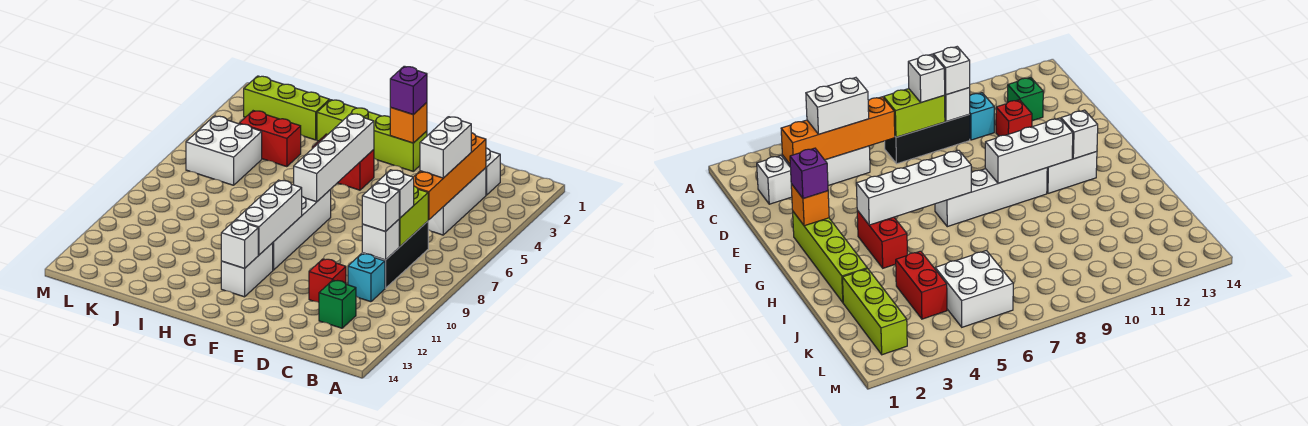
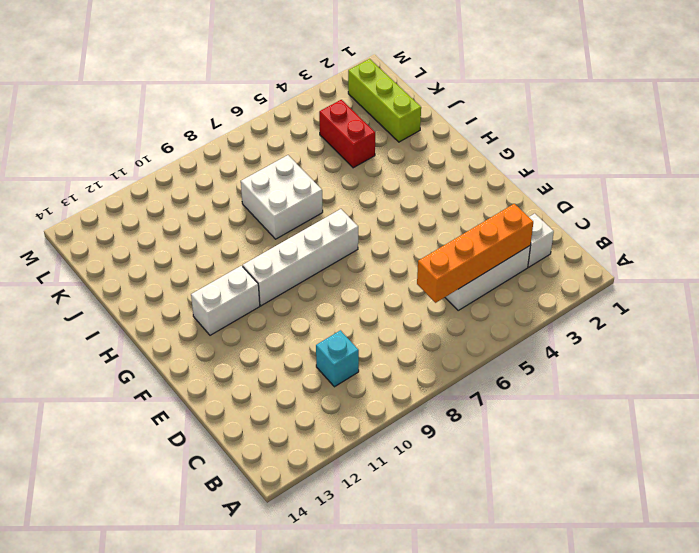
white brick I7:J8 level 1 -> white brick K5:L6 level 1
none -> black brick C7:C9 level 1
none -> green brick C12 level 1
none -> red brick D11 level 1

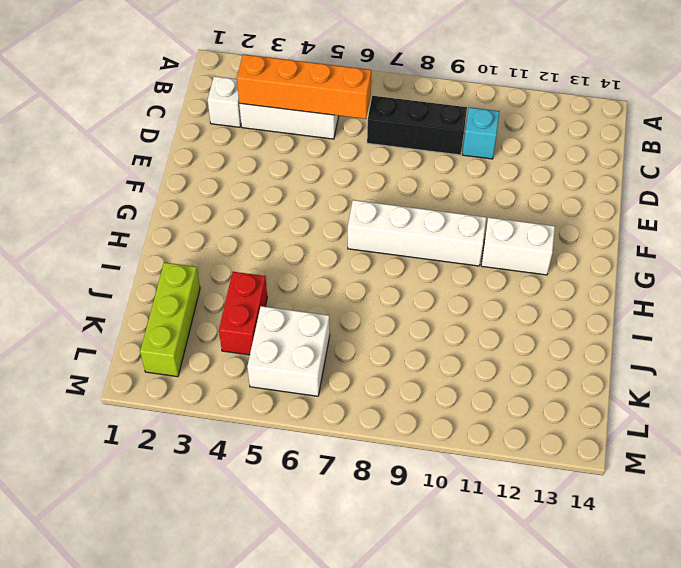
none -> green brick C12 level 1
none -> red brick D11 level 1
none -> lime brick F2:I2 level 1

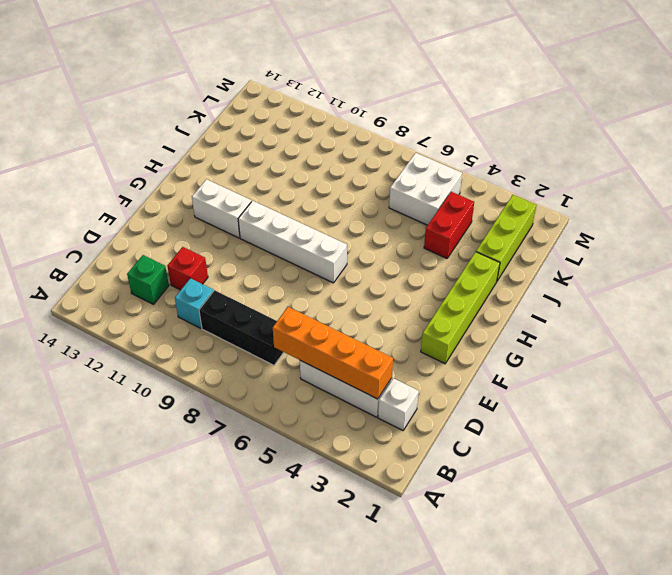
none -> red brick G4:H4 level 1
none -> lime brick C7:C8 level 2
none -> white brick C9 level 2

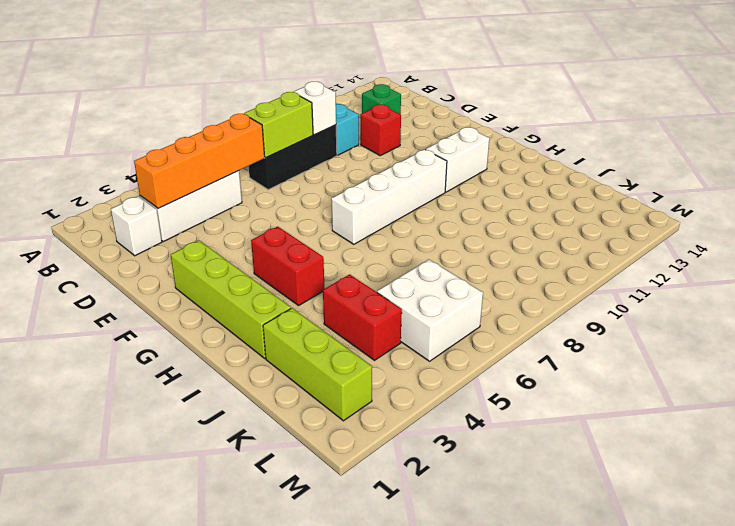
none -> orange brick F2 level 2
none -> white brick G4:G7 level 2
none -> white brick G9:G11 level 2

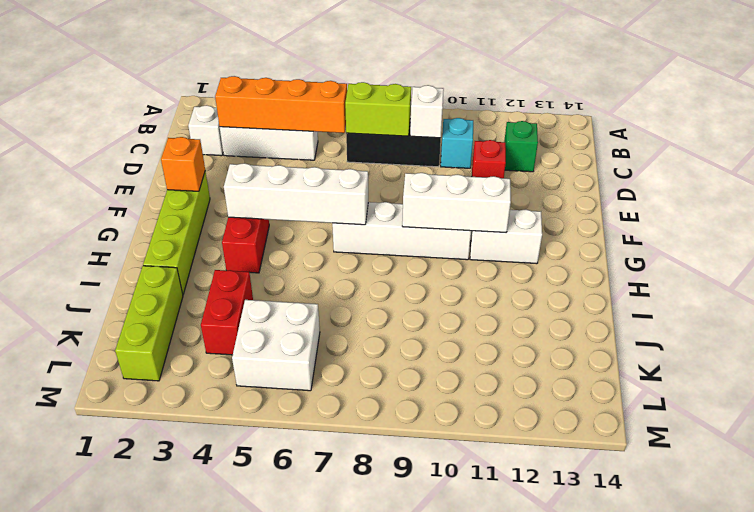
none -> white brick G12 level 2
none -> white brick C4:C5 level 3
none -> white brick C8 level 3

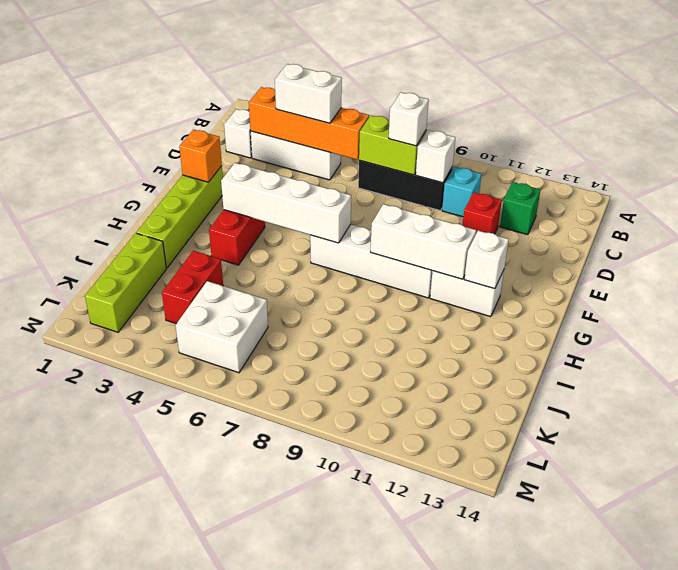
none -> white brick C9 level 3
none -> purple brick F2 level 3

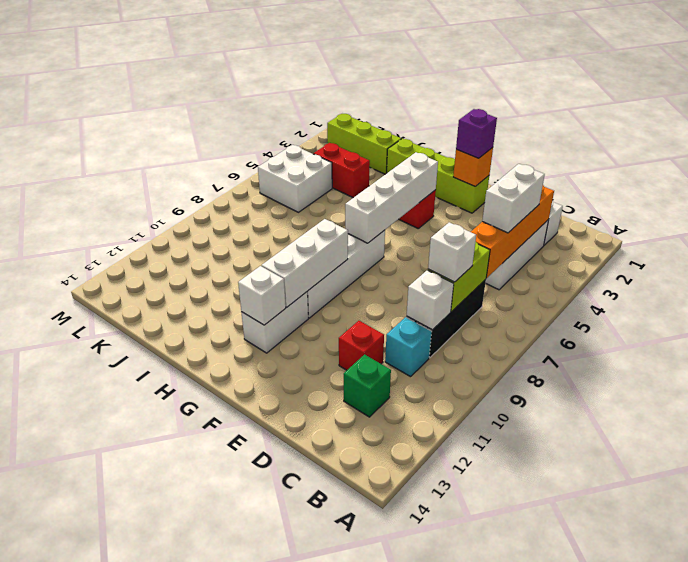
none -> white brick C9 level 3

